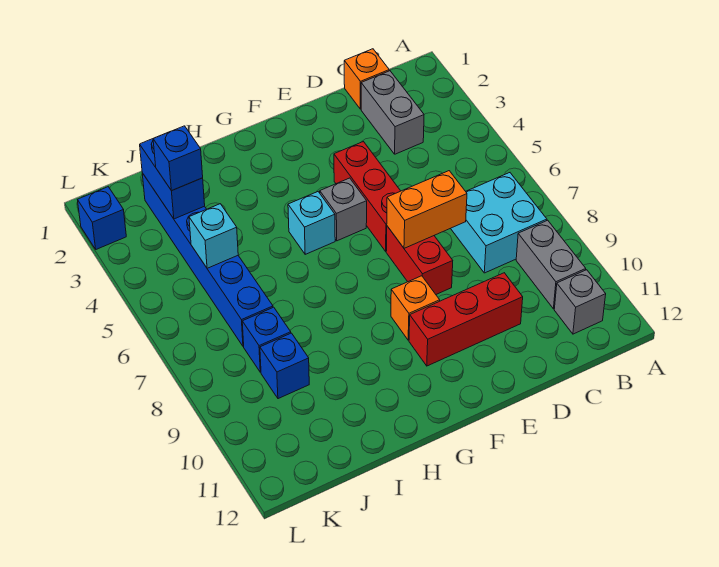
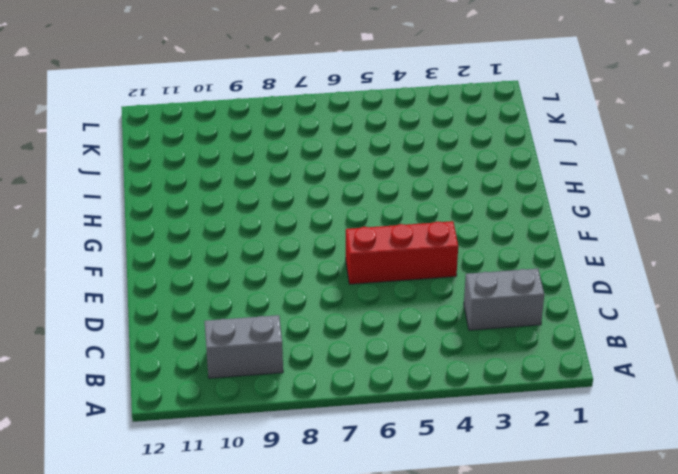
none -> cyan brick B7:C8 level 1
none -> grey brick B11 level 1
none -> orange brick C1 level 1

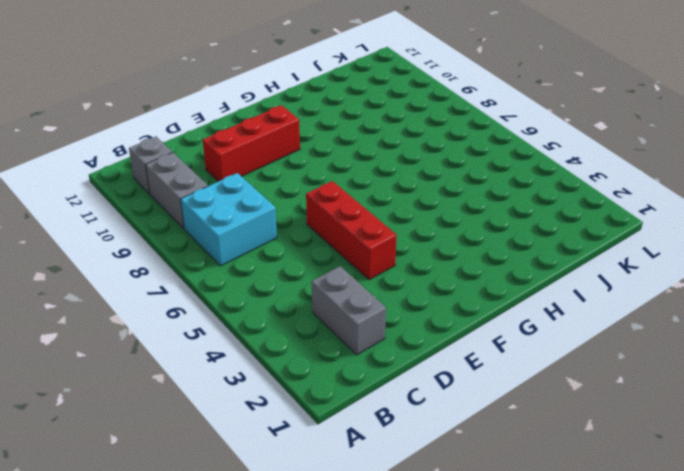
none -> orange brick C1 level 1
none -> red brick E7:E8 level 1
none -> grey brick F5 level 1

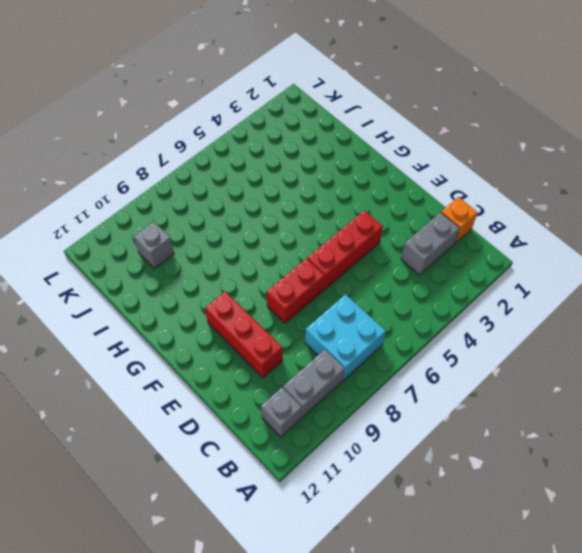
grey brick J10 level 1 -> grey brick F5 level 1
none -> orange brick F9 level 1
none -> cyan brick G5 level 1
none -> blue brick J2:J7 level 1

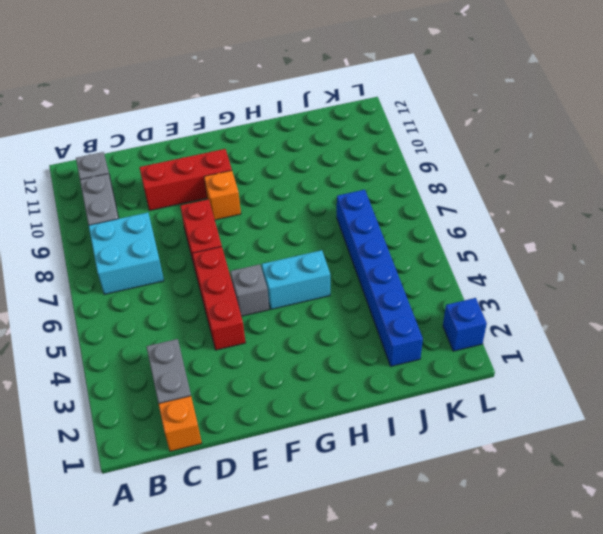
cyan brick G5:H5 level 1 -> cyan brick G5 level 1
none -> blue brick J8 level 1
none -> blue brick J9 level 1
none -> orange brick D7:E7 level 2

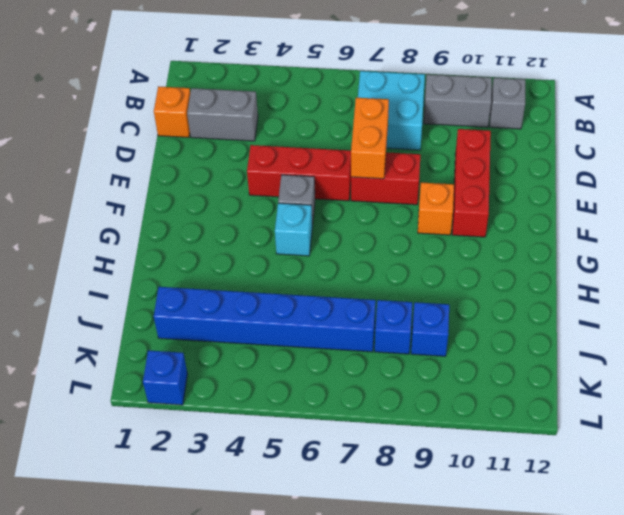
none -> blue brick J2:J3 level 2
none -> cyan brick J5 level 2
none -> blue brick J3 level 3

